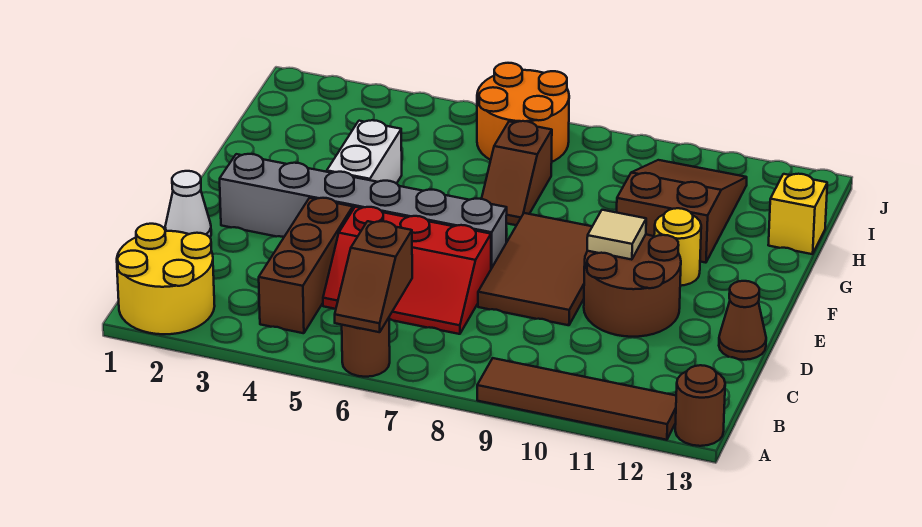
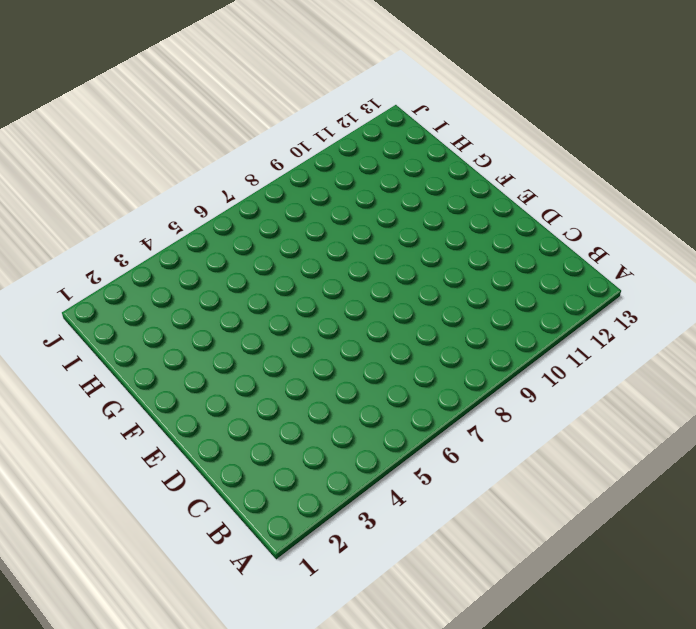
none -> yellow round brick A1:B2 level 1
none -> brown round brick A6 level 1
none -> brown tile A9:A12 level 1

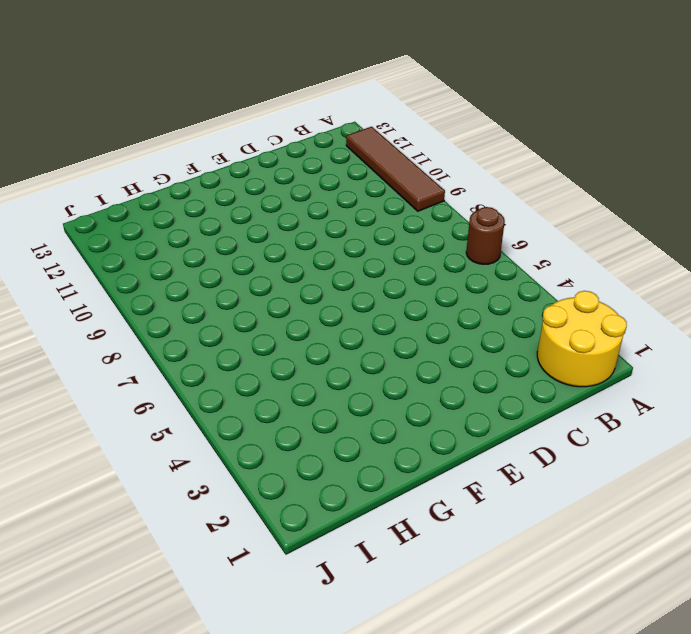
none -> brown round brick A13 level 1
none -> brown brick B4:D4 level 1
none -> red slope C5:D7 level 1 top D

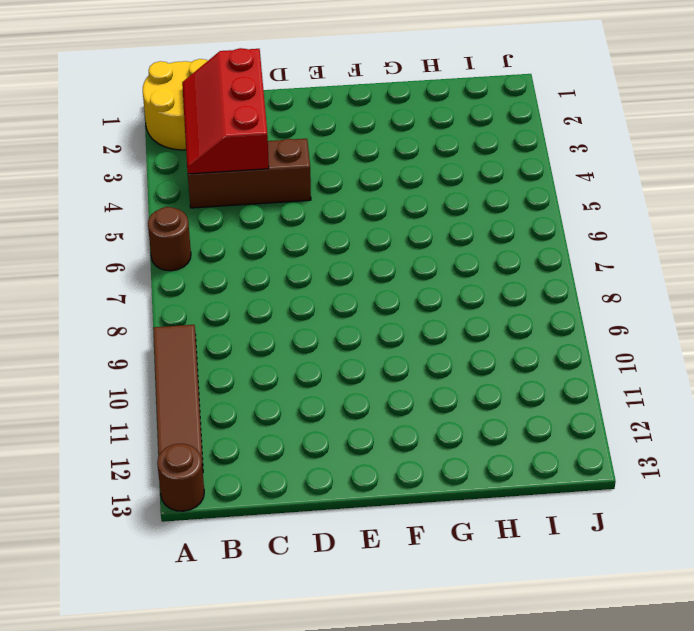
red slope B2:C4 level 2 top C -> red slope C5:D7 level 1 top D
none -> white cone D1 level 1
none -> brown tile D8:F9 level 1
none -> brown round brick D10:E11 level 1

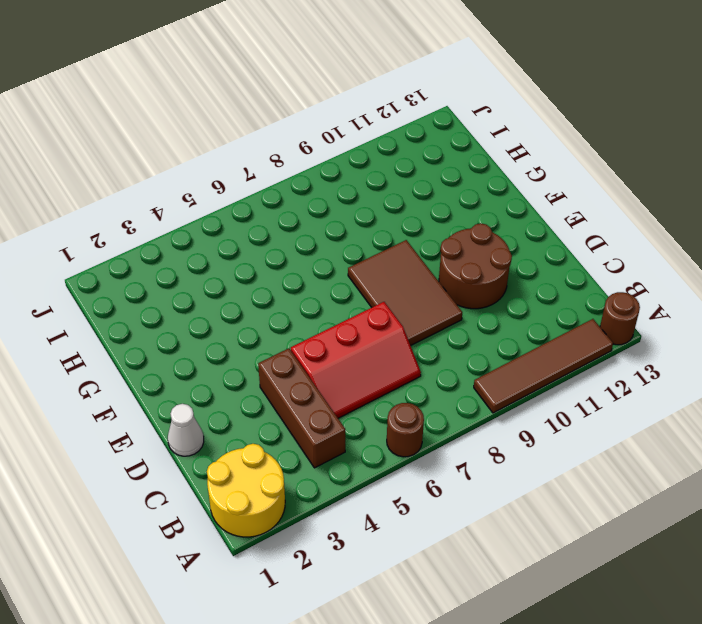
none -> brown cone D13 level 1
none -> grey brick E2:E7 level 1
none -> white brick F4:G4 level 1

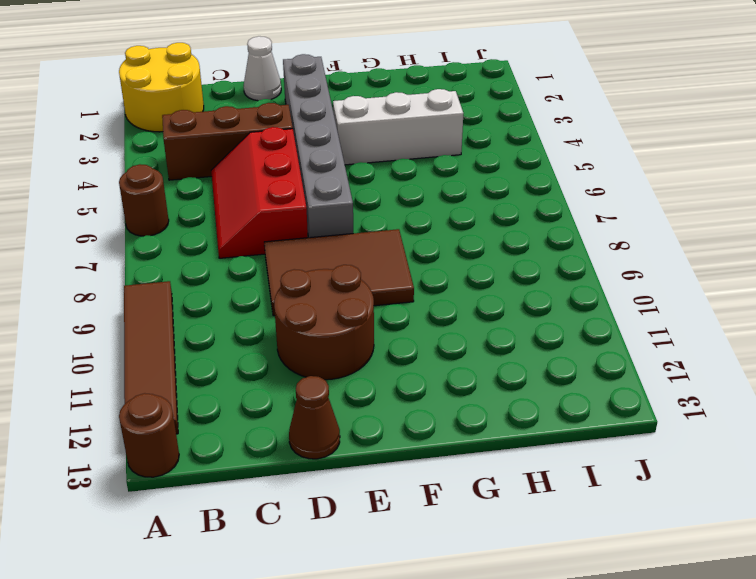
white brick F4:H4 level 1 -> white brick F4:G4 level 1
none -> yellow round brick F11 level 1
none -> brown slope G7:H7 level 1 top H
none -> brown slope G10:I11 level 1 top G

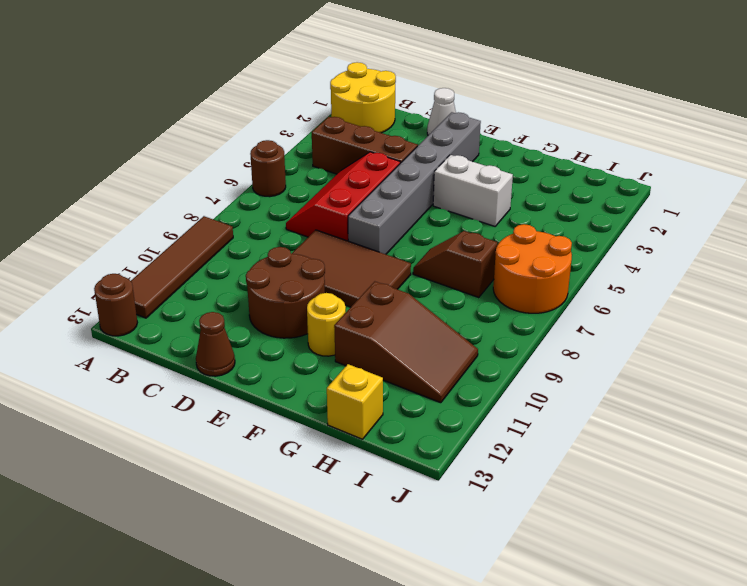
none -> brown slope A6:B6 level 2 top B
none -> tan tile E10 level 2

